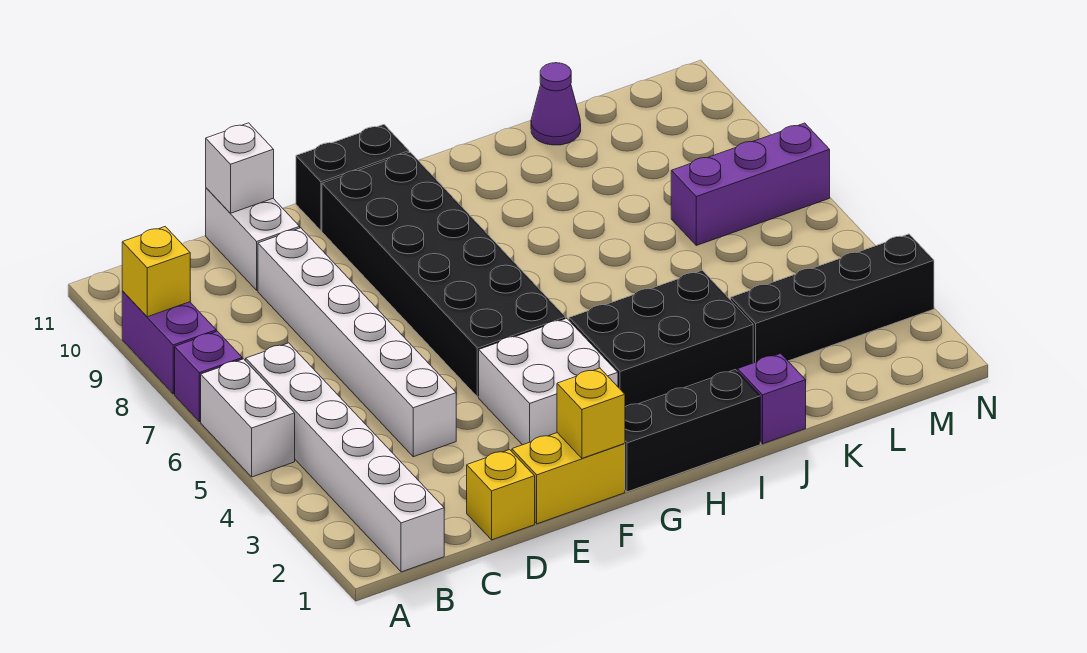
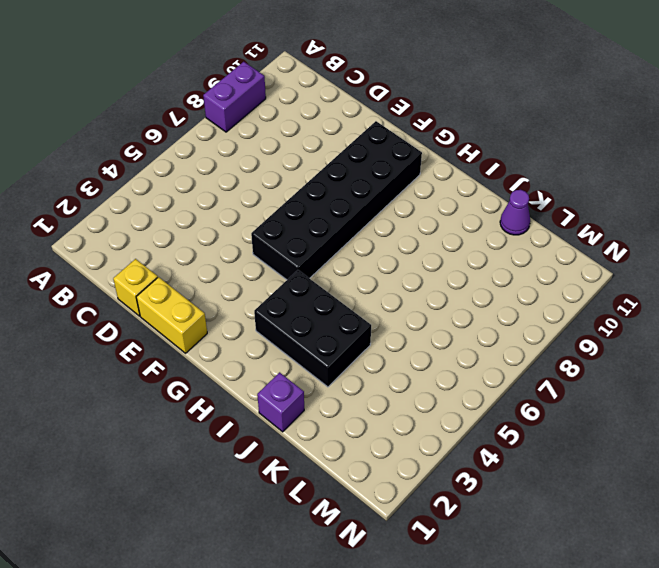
none -> white brick A5:A6 level 1
none -> purple brick A7 level 1
none -> white brick B1:B6 level 1

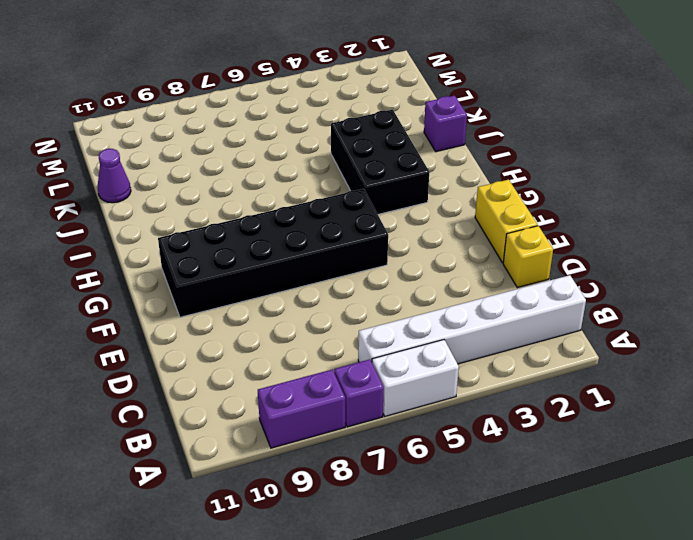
none -> white brick D4:D9 level 1
none -> white brick D10:D11 level 1
none -> white brick F3:G4 level 1

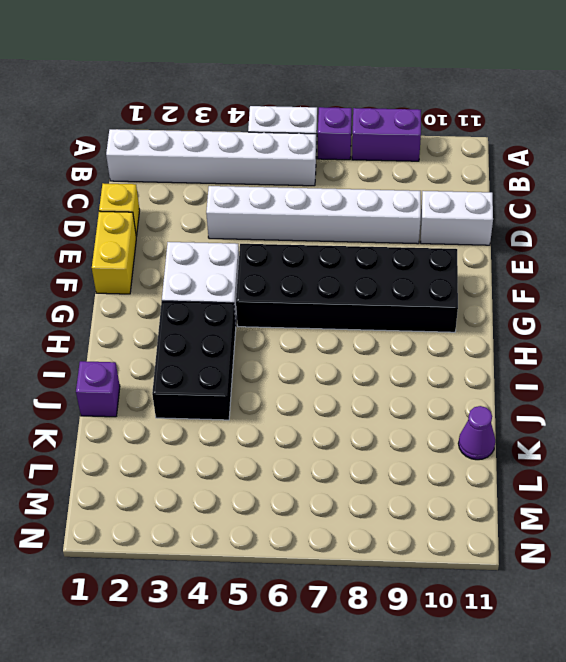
none -> black brick F11:G11 level 1
none -> black brick G1:I1 level 1
none -> black brick K3:N3 level 1

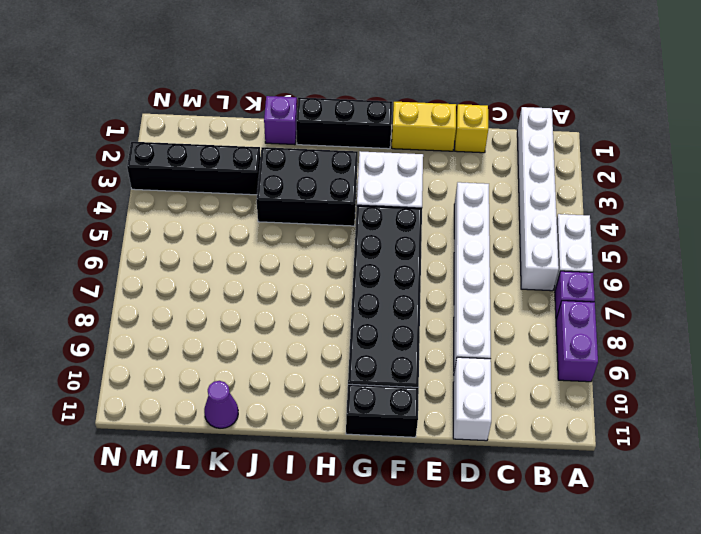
none -> purple brick L7:N7 level 1
none -> yellow brick A9 level 2
none -> white brick D11 level 2

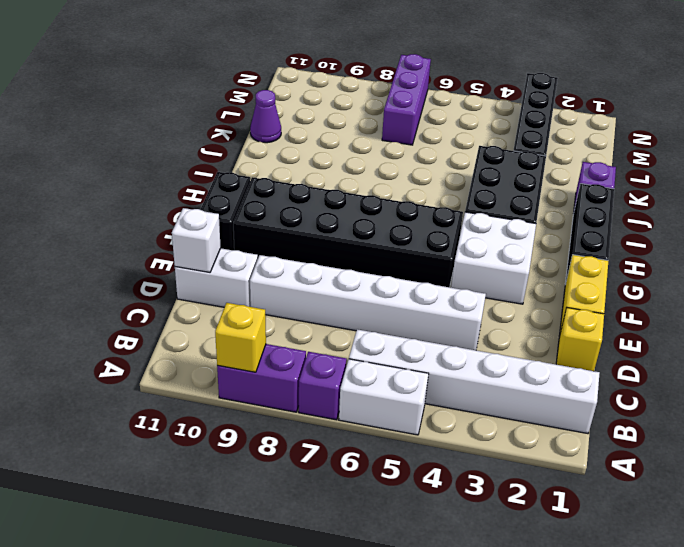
none -> yellow brick F1 level 2

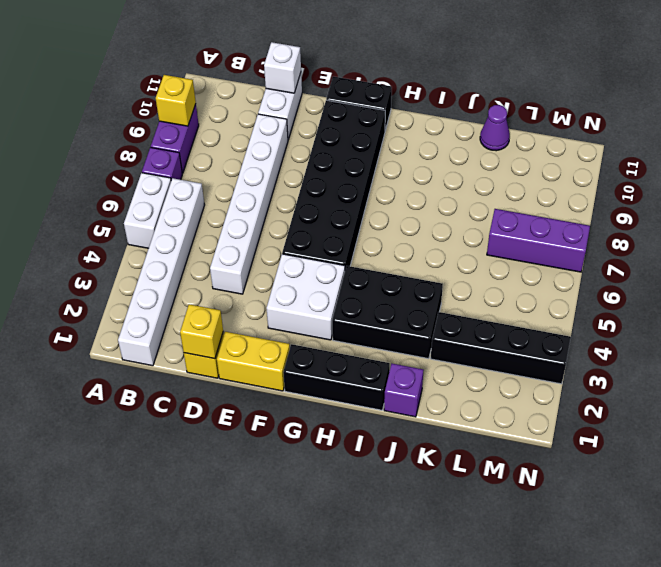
yellow brick D1 level 2 -> yellow brick F1 level 2

